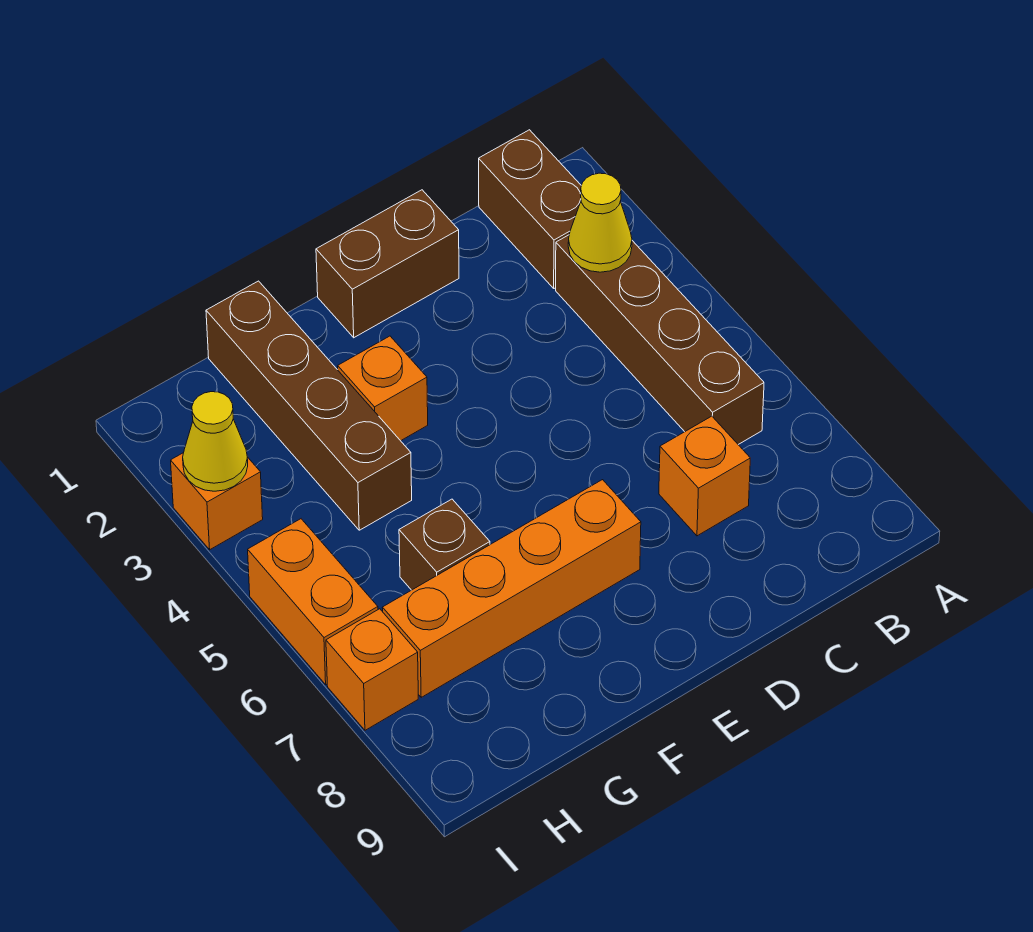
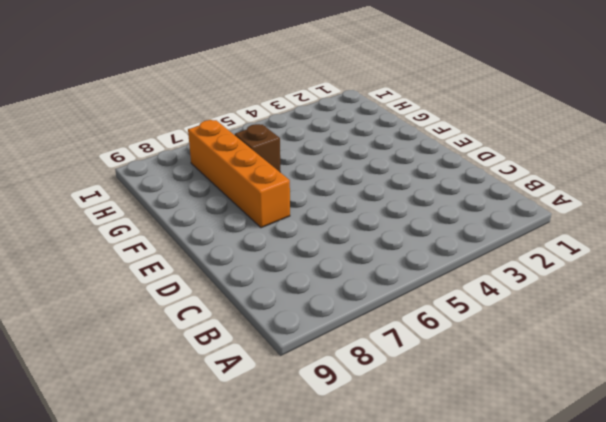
none -> brown brick B1:B2 level 1
none -> brown brick B3:B6 level 1
none -> orange brick C7 level 1

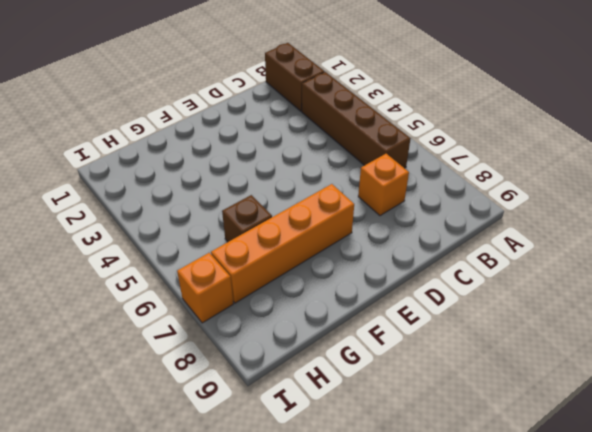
none -> brown brick D1:E1 level 1
none -> orange brick F3 level 1
none -> brown brick G1:G4 level 1

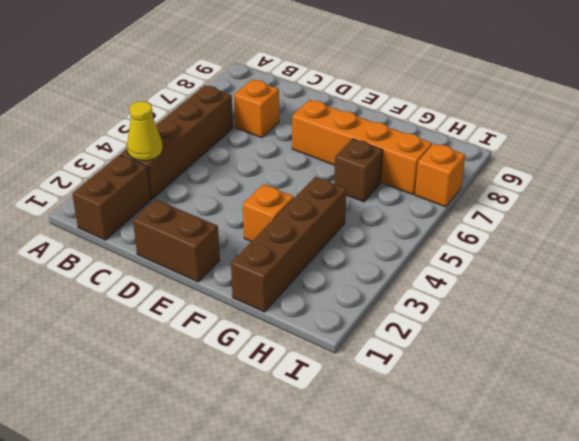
none -> orange brick I3 level 1
none -> orange brick I5:I6 level 1
none -> yellow cone I3 level 2

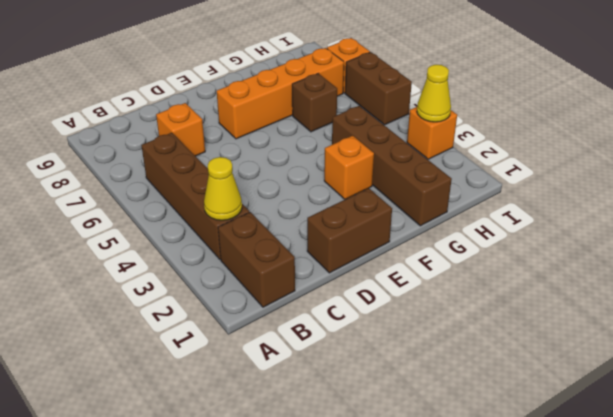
brown brick I5:I6 level 1 -> orange brick I5:I6 level 1

